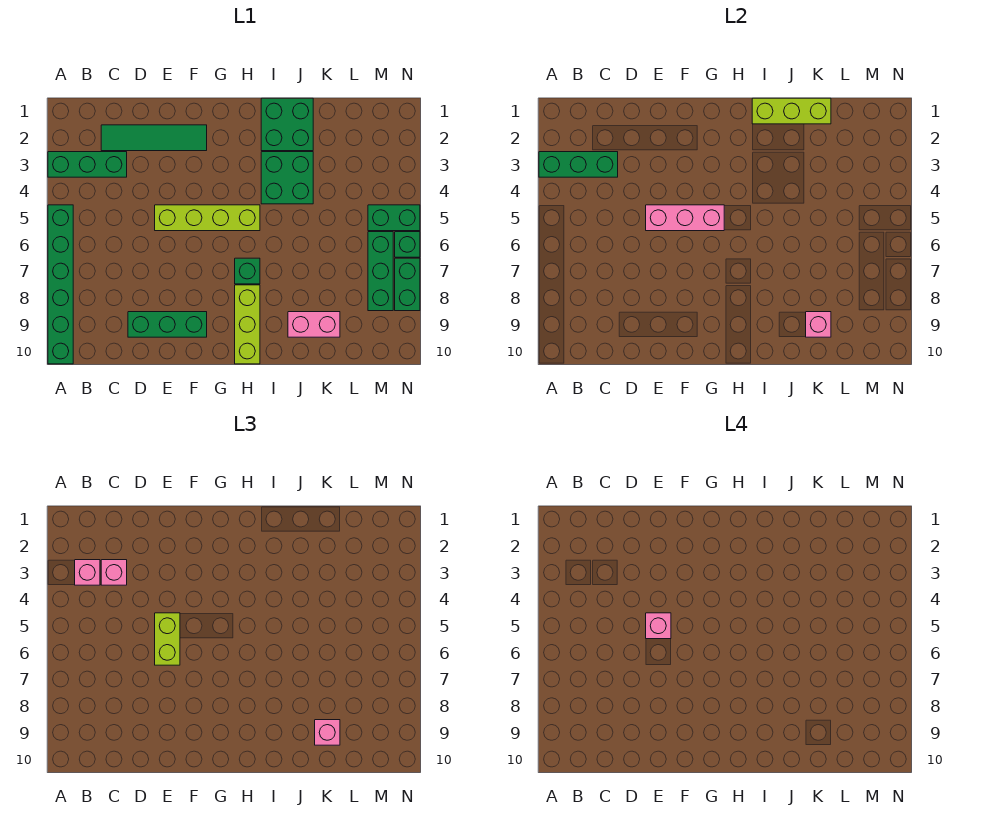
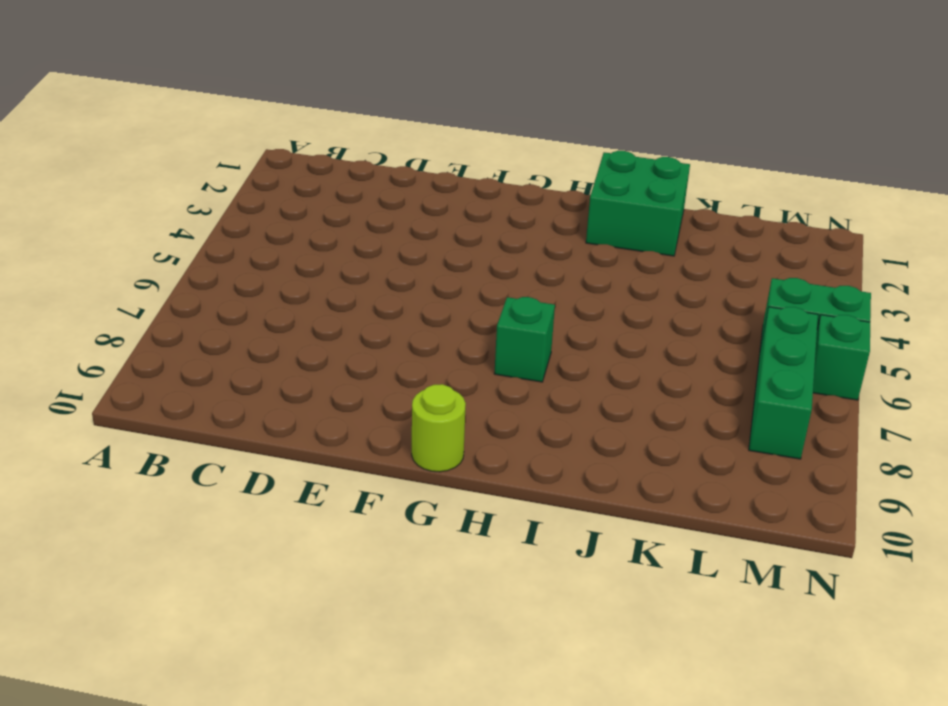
lime round brick G10 level 1 -> none
none -> green brick A3:C3 level 1
none -> green brick A5:A10 level 1
none -> green tile C2:F2 level 1

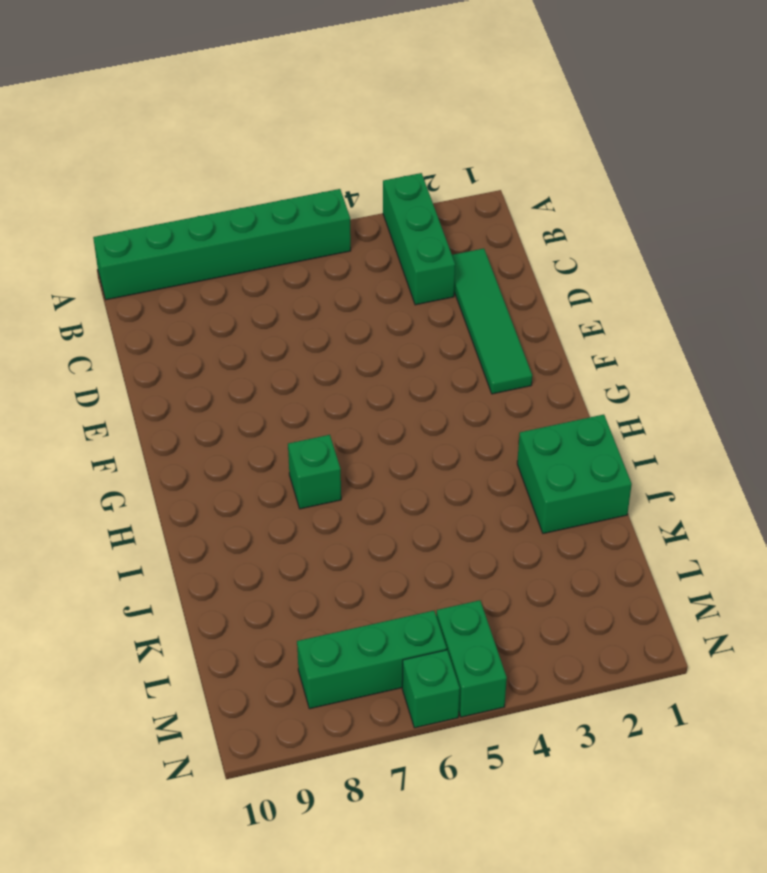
none -> green brick D9:F9 level 1
none -> lime brick E5:H5 level 1
none -> lime brick H8:H10 level 1

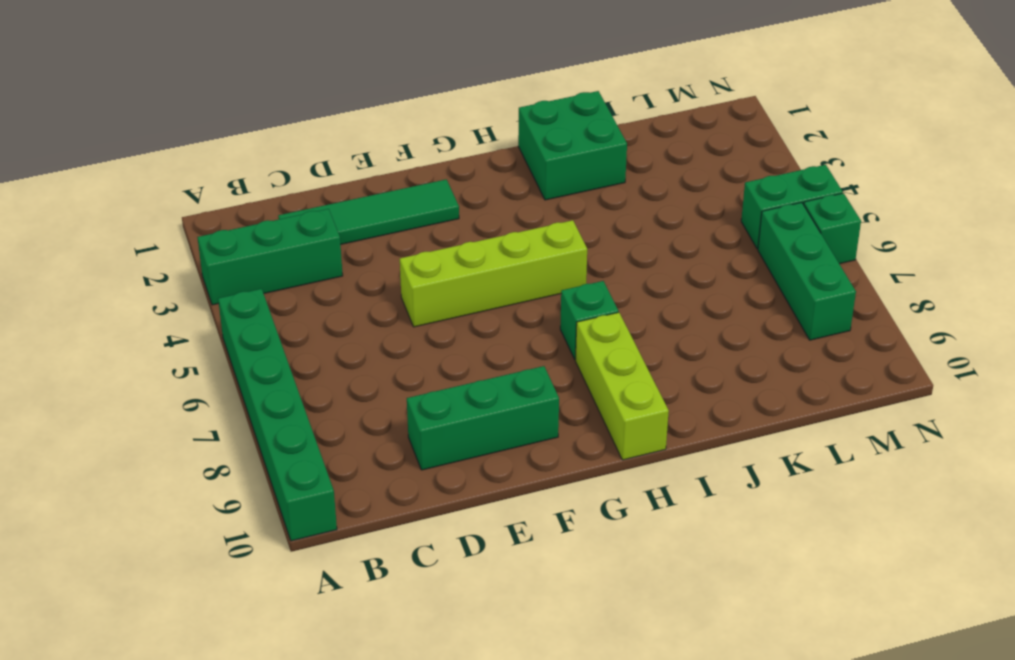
none -> green brick I3:J4 level 1
none -> pink brick J9:K9 level 1
none -> green brick N7:N8 level 1

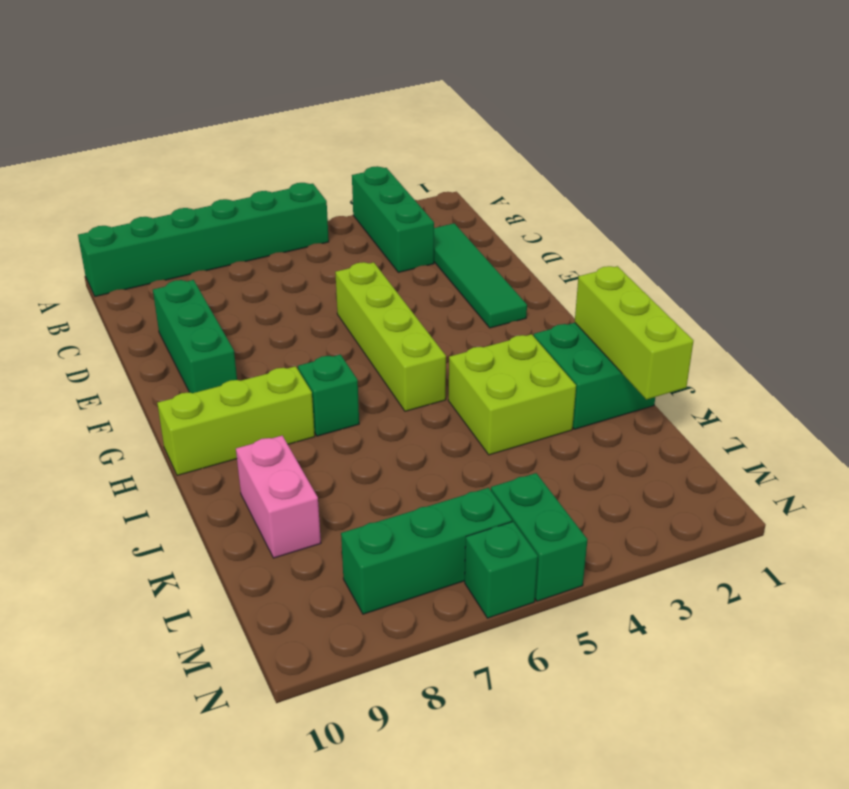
lime brick I3:J4 level 1 -> green brick I3:J4 level 1
none -> green brick N7:N8 level 1
none -> green brick A3:C3 level 2
none -> pink brick E5:G5 level 2

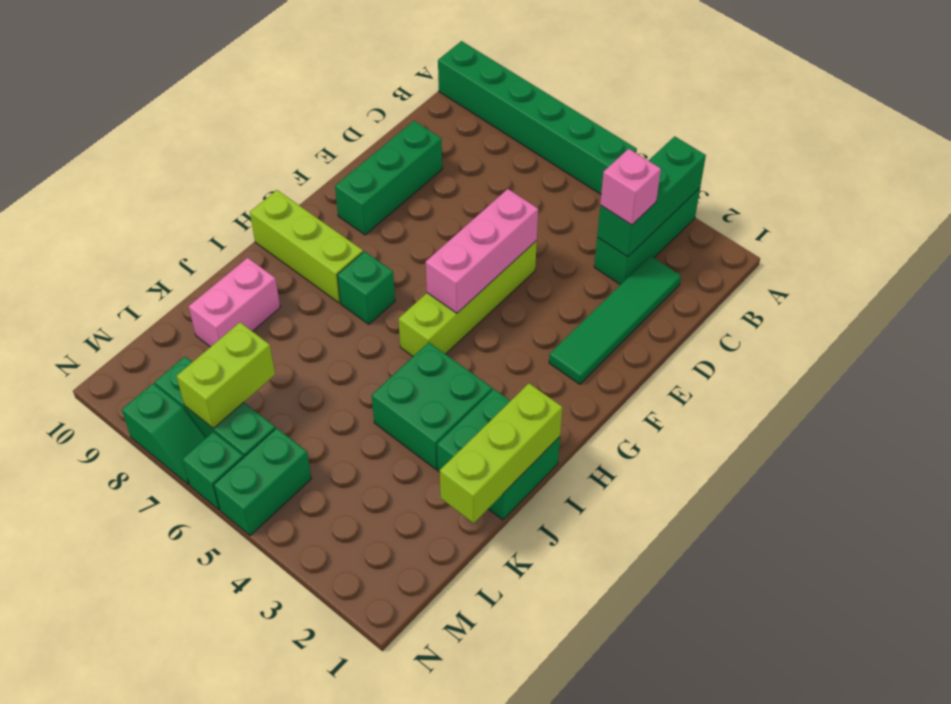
lime brick L7:M7 level 2 -> lime brick E5:E6 level 3
green slope N7:N8 level 1 top 8 -> green brick N7:N8 level 1
none -> pink brick K9 level 2
none -> pink brick B3 level 3
none -> pink brick K9 level 3

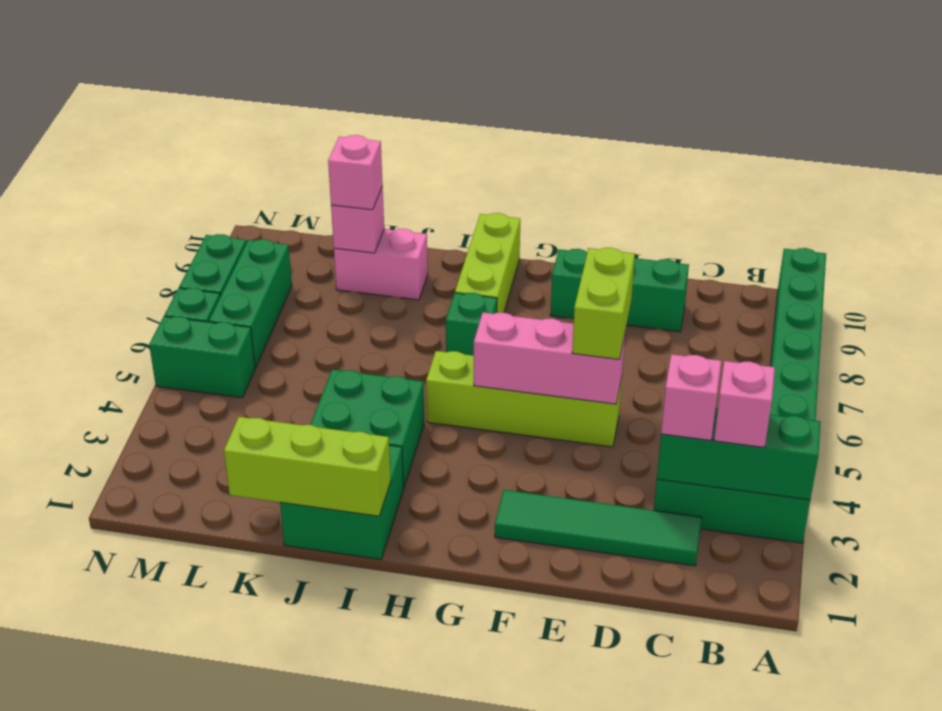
none -> pink brick E5 level 4

